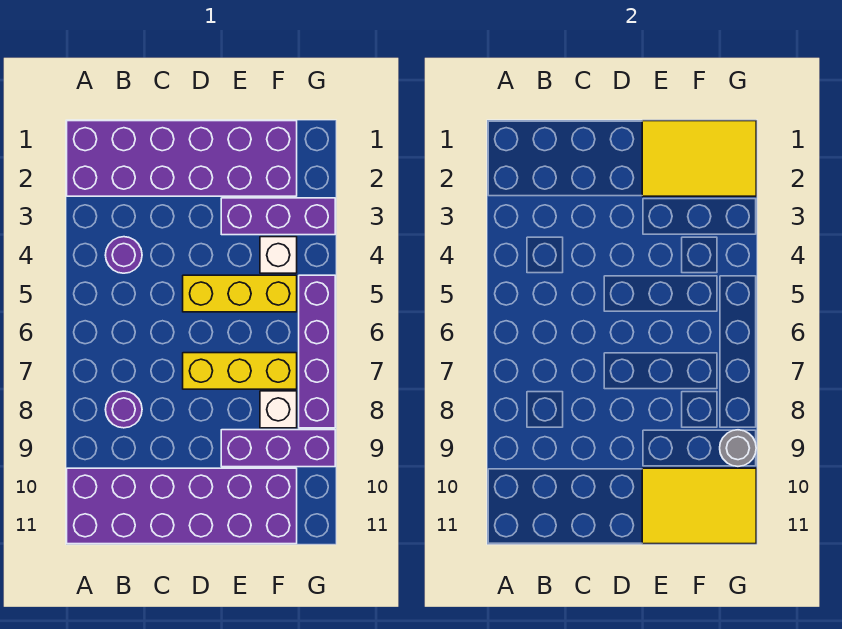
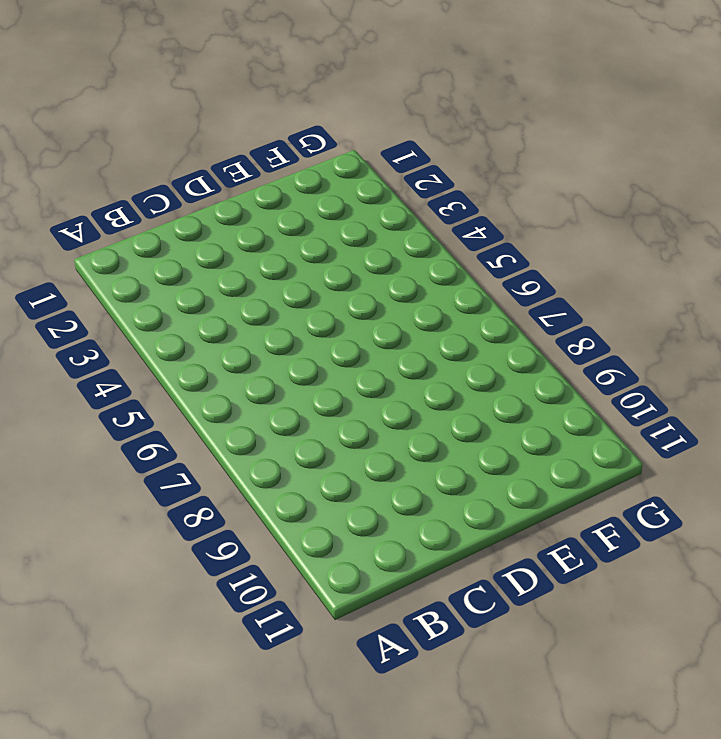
none -> purple brick A1:F2 level 1
none -> purple brick A10:F11 level 1
none -> purple round brick B4 level 1

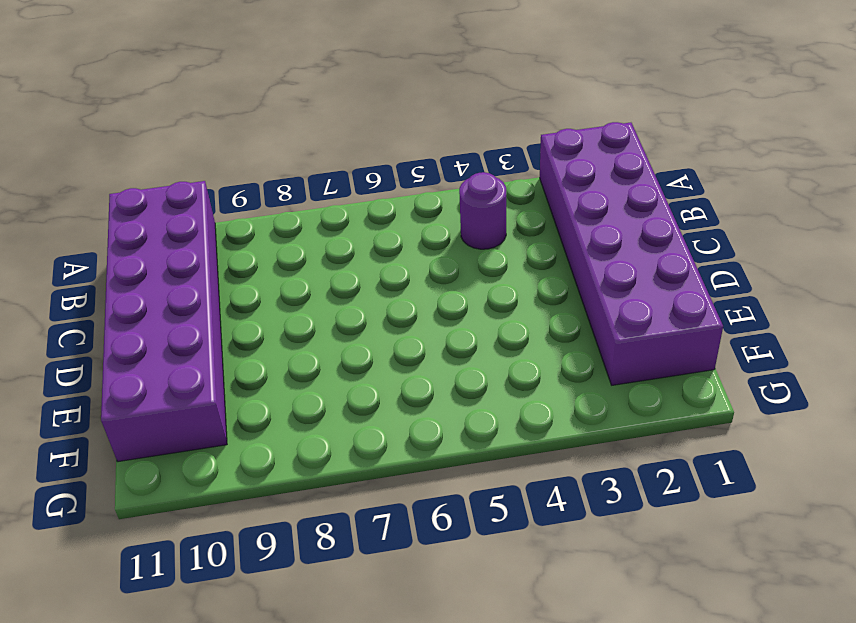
none -> purple round brick B8 level 1
none -> yellow brick D5:F5 level 1
none -> yellow brick D7:F7 level 1

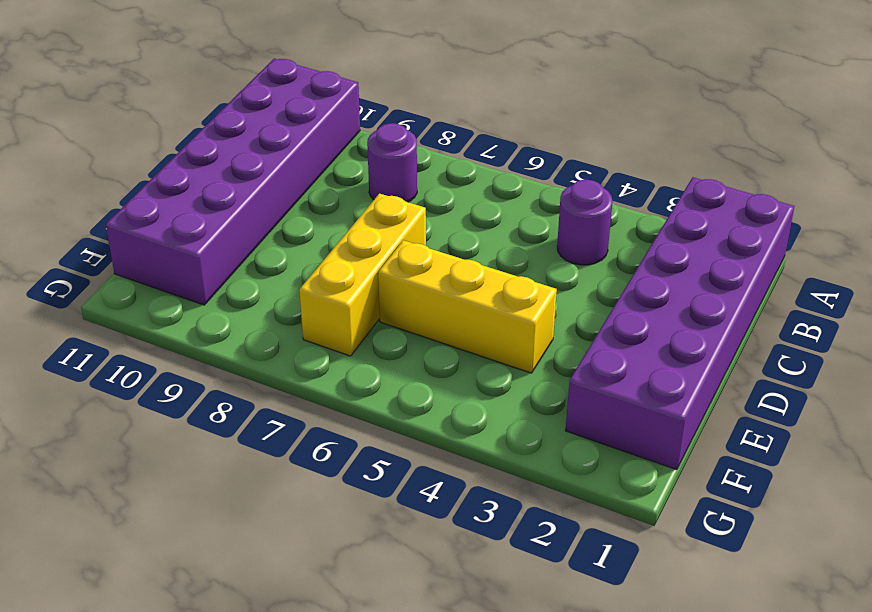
yellow brick E4:E6 level 1 -> yellow brick D5:F5 level 1
none -> purple brick E3:G3 level 1
none -> purple brick E9:G9 level 1
none -> white brick F4 level 1

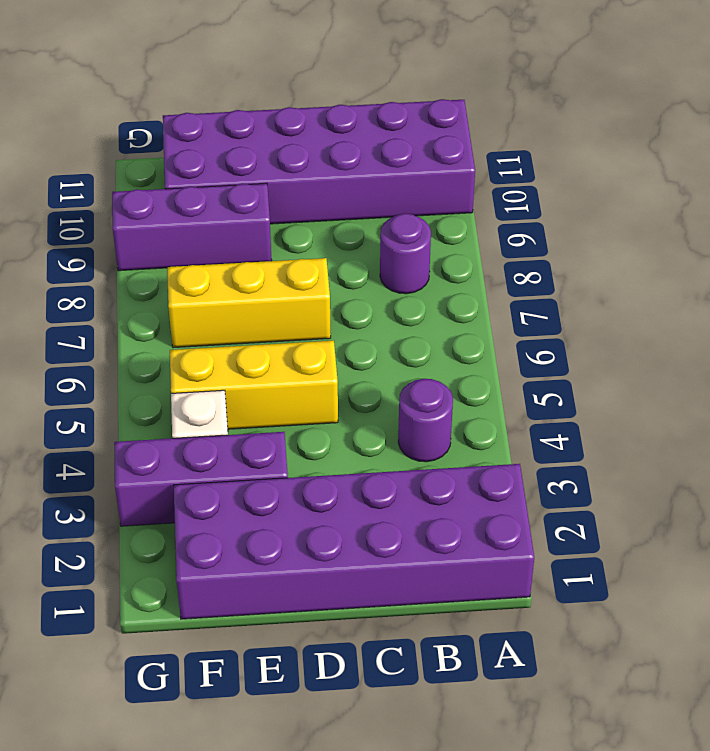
none -> white brick F8 level 1
none -> purple brick G5:G8 level 1
none -> yellow tile E1:G2 level 2

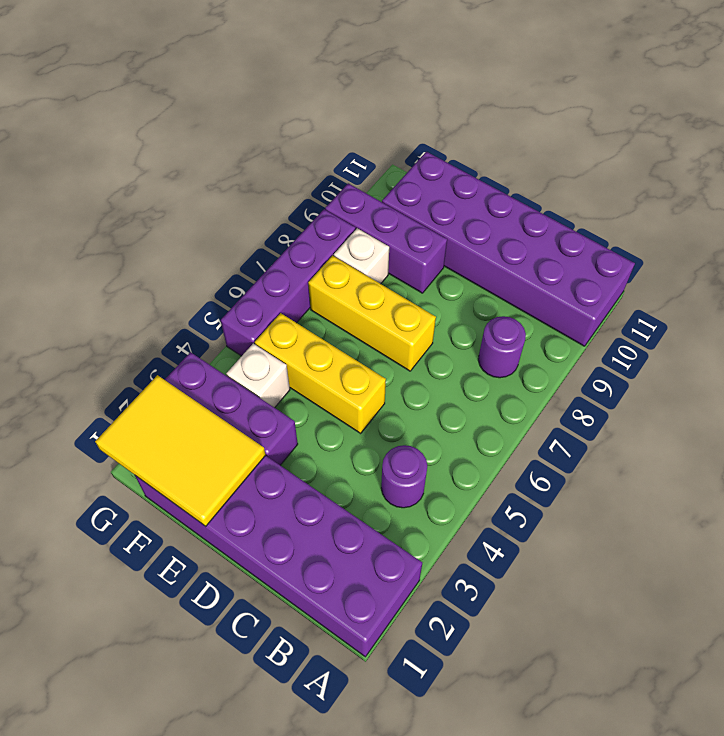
none -> yellow tile E10:G11 level 2
none -> grey round brick G9 level 2

